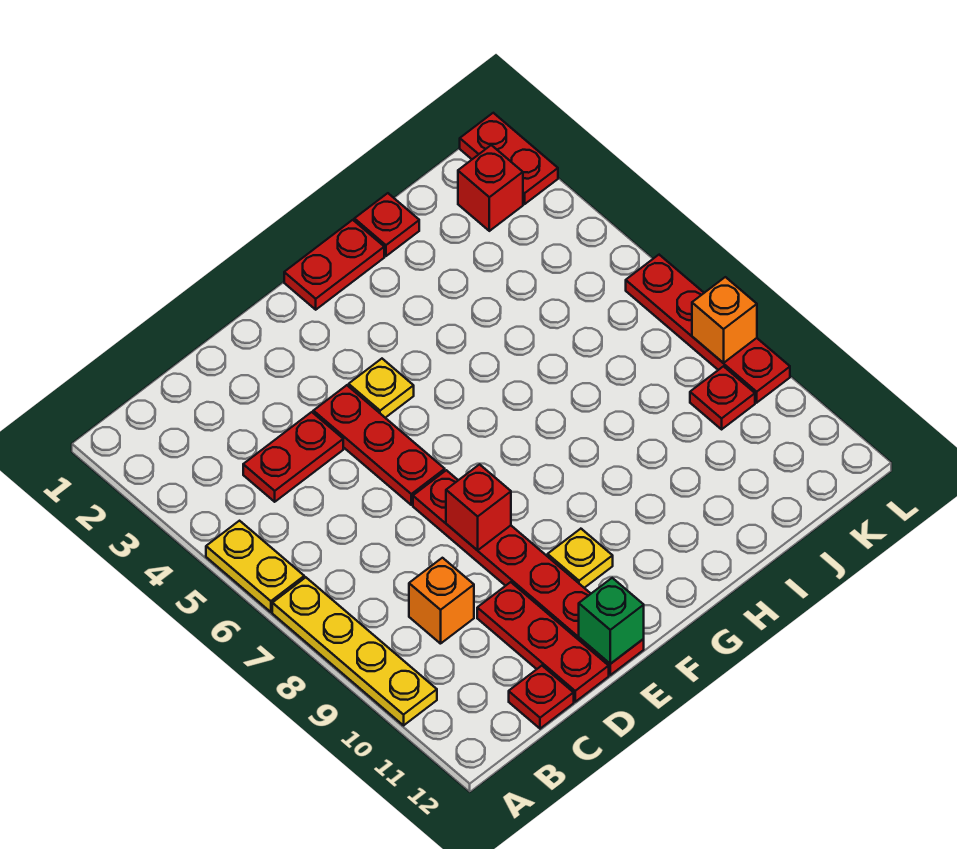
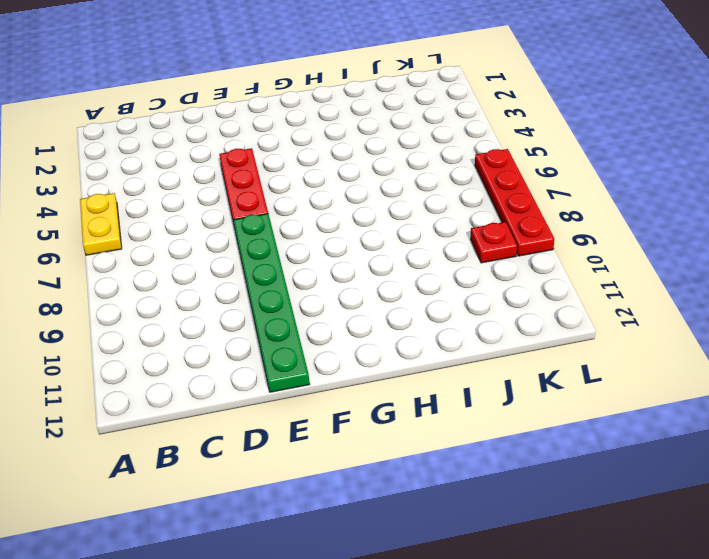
green plate E7:E12 level 1 -> red plate E7:E12 level 1
none -> yellow plate A7:A10 level 1
none -> red plate C4:D4 level 1
none -> orange brick C9 level 1

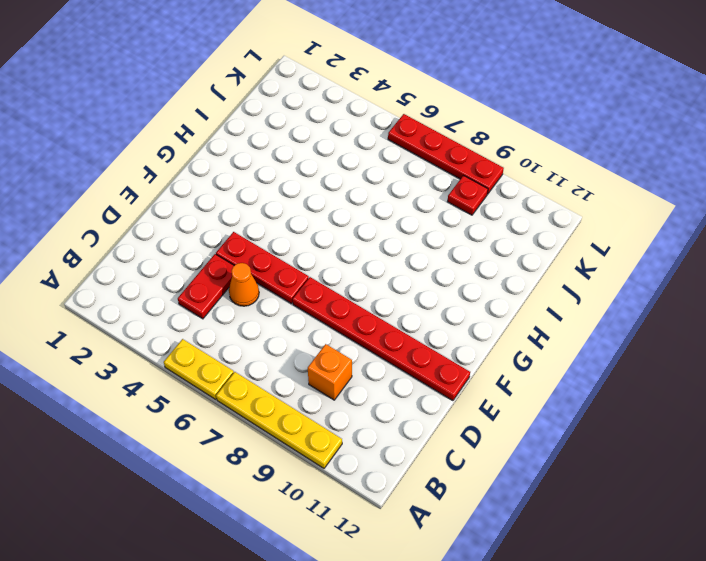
orange cone D5 level 1 -> none
none -> red plate C12 level 1
none -> red plate D10:D12 level 1
none -> yellow plate F4 level 1

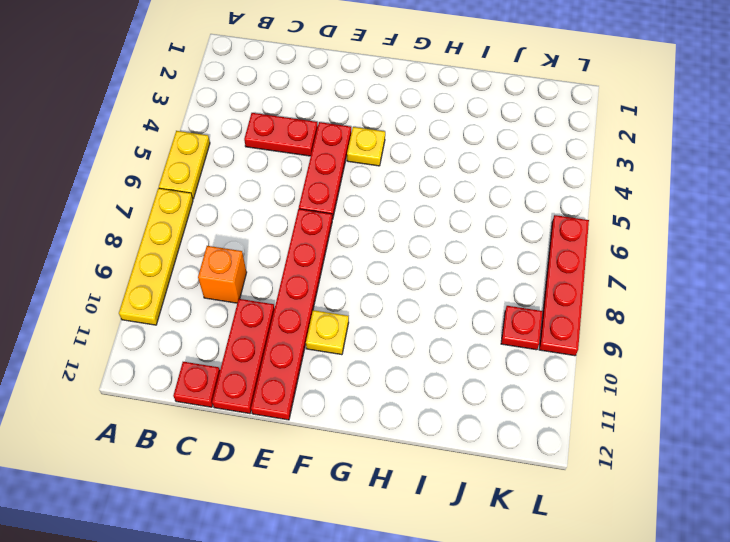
none -> red plate G1:H1 level 1
none -> red plate I1 level 1
none -> red brick K2 level 1

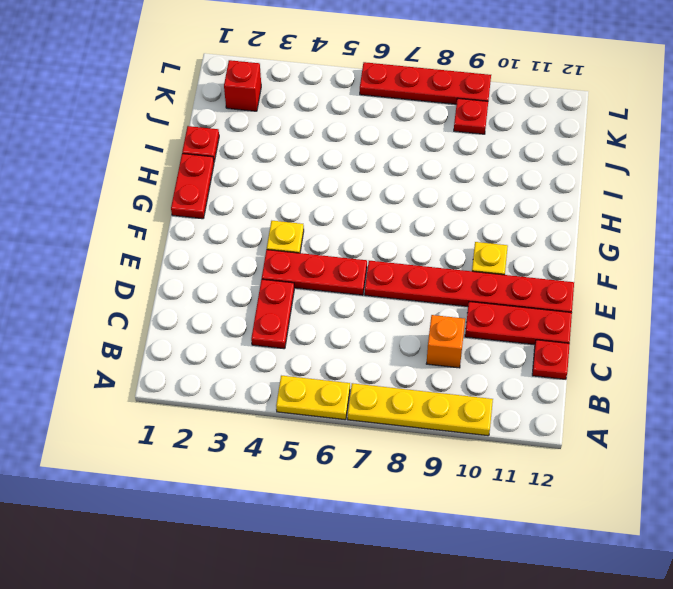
none -> red plate L1:L2 level 1
none -> red brick E8 level 2
none -> green brick E12 level 2

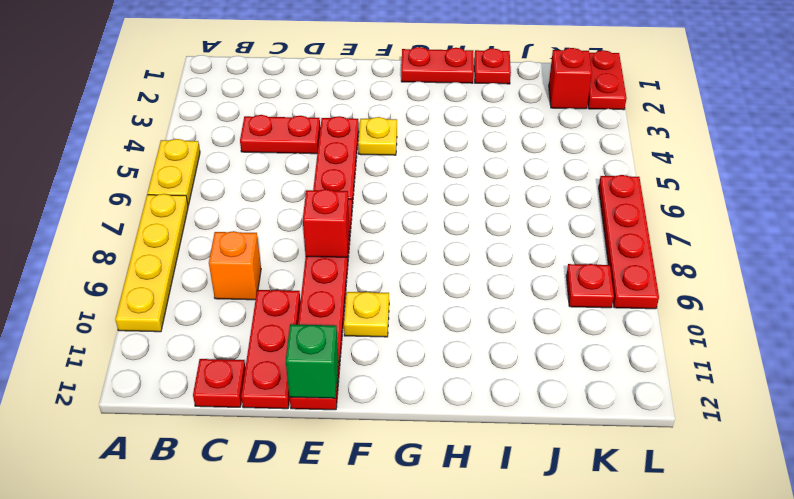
none -> orange brick L8 level 2

